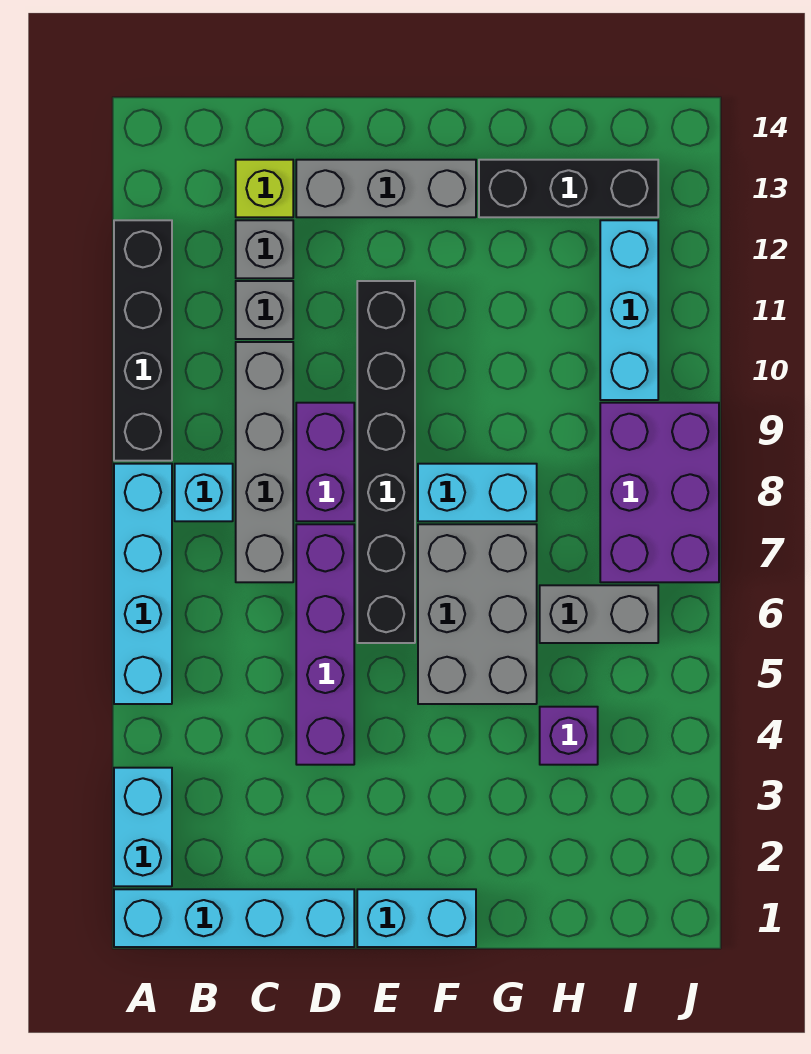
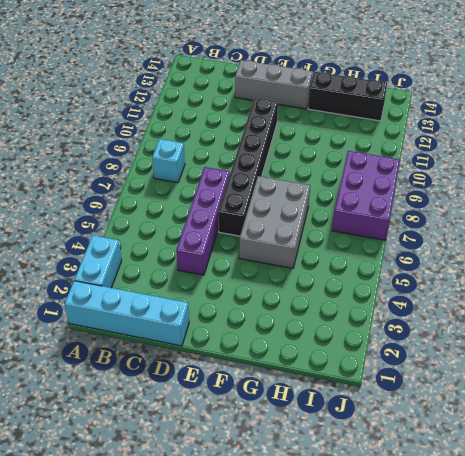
none -> cyan brick A5:A8 level 1
none -> black brick A9:A12 level 1
none -> grey brick C7:C10 level 1

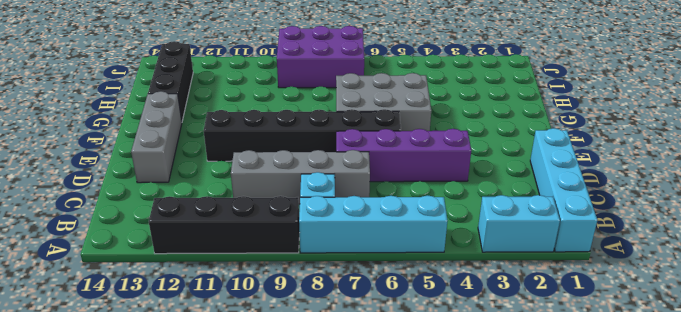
none -> grey brick C11 level 1
none -> grey brick C12 level 1
none -> lime brick C13 level 1

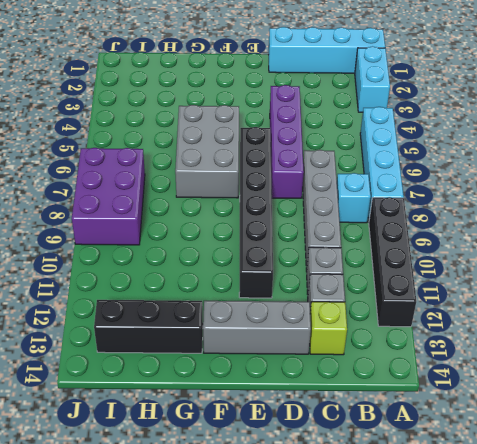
none -> purple brick D8:D9 level 1
none -> cyan brick E1:F1 level 1
none -> cyan brick F8:G8 level 1

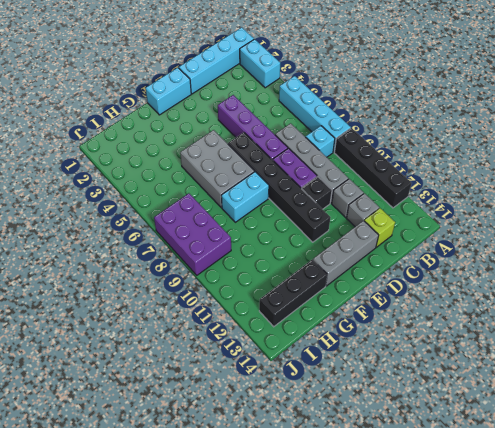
black brick D10 level 1 -> none
none -> purple brick H4 level 1
none -> grey brick H6:I6 level 1
none -> cyan brick I10:I12 level 1

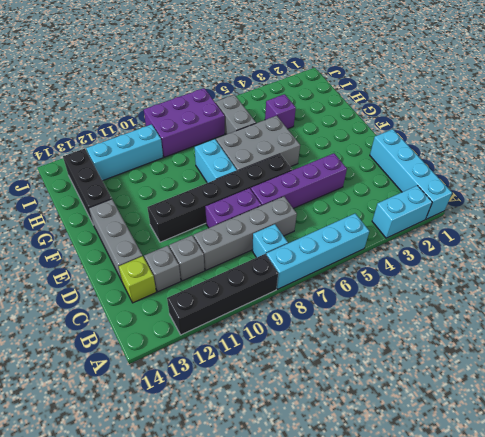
none -> cyan brick E1:F1 level 1

